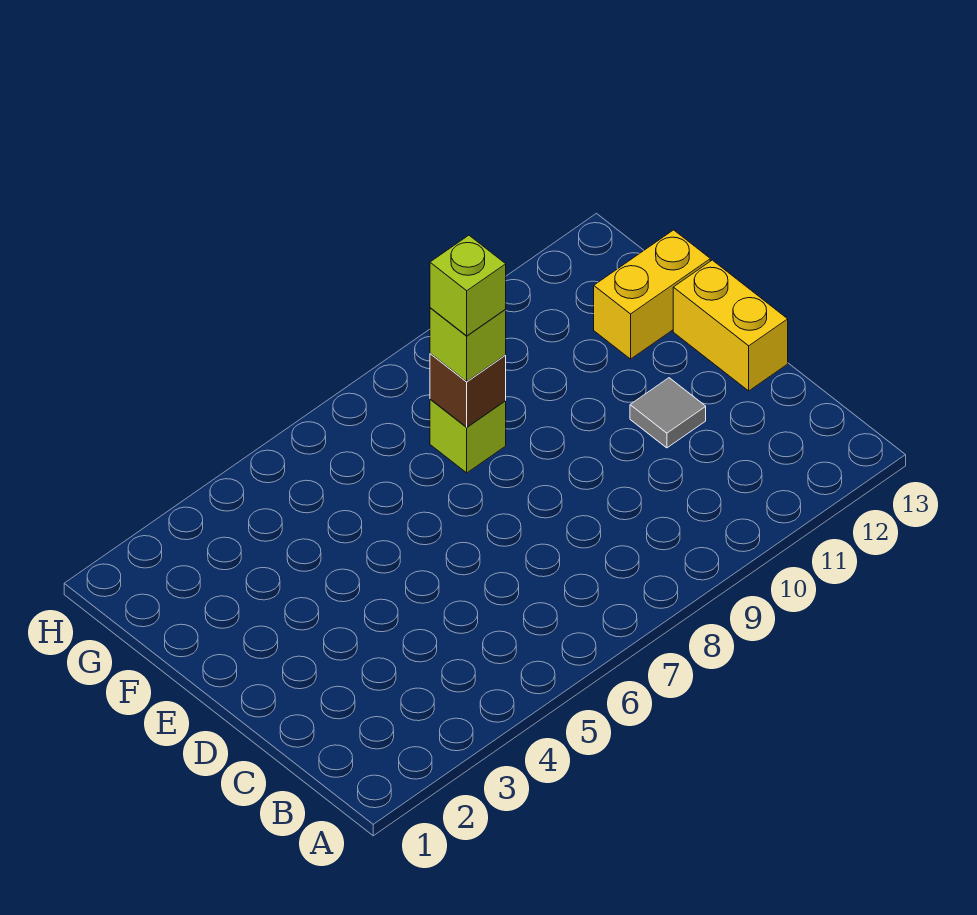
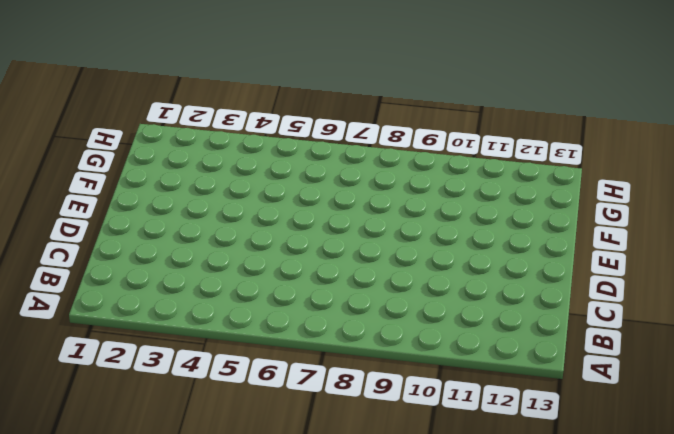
none -> grey tile D11 level 1
none -> yellow brick D13:E13 level 1

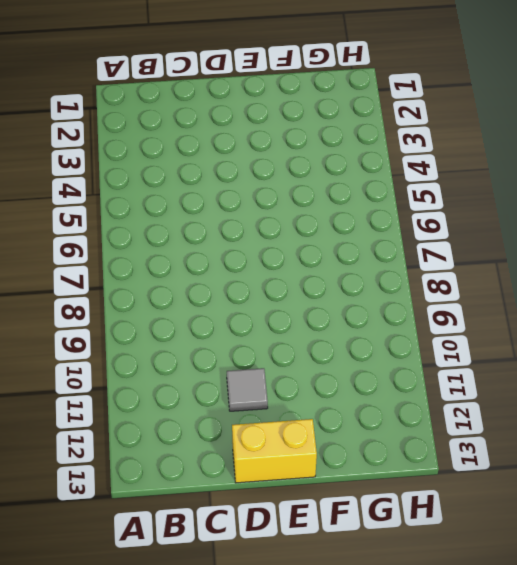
none -> lime brick F8 level 1
none -> yellow brick F12:F13 level 1

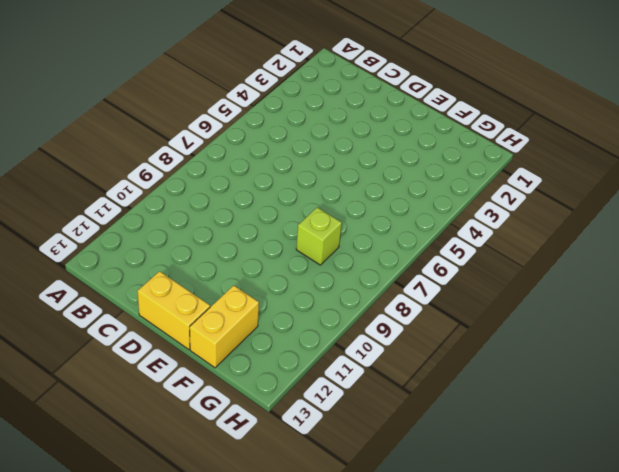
none -> grey tile D11 level 1
none -> brown brick F8 level 2

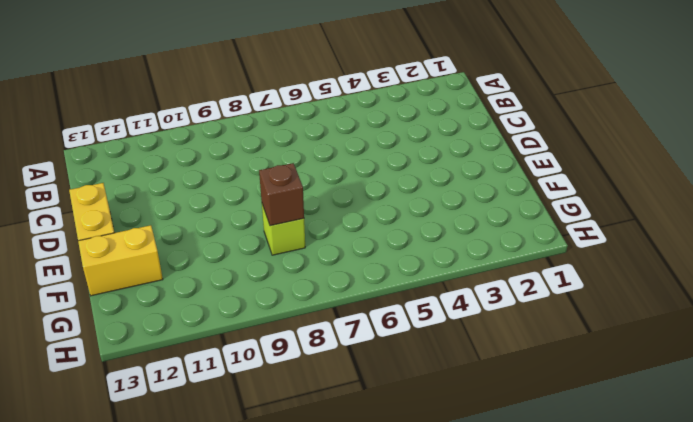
none -> grey tile D11 level 1
none -> lime brick F8 level 3

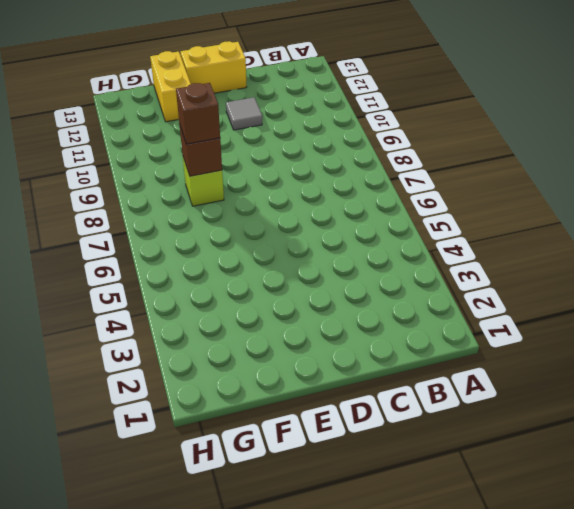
brown brick F8 level 3 -> lime brick F8 level 3
none -> lime brick F8 level 4

